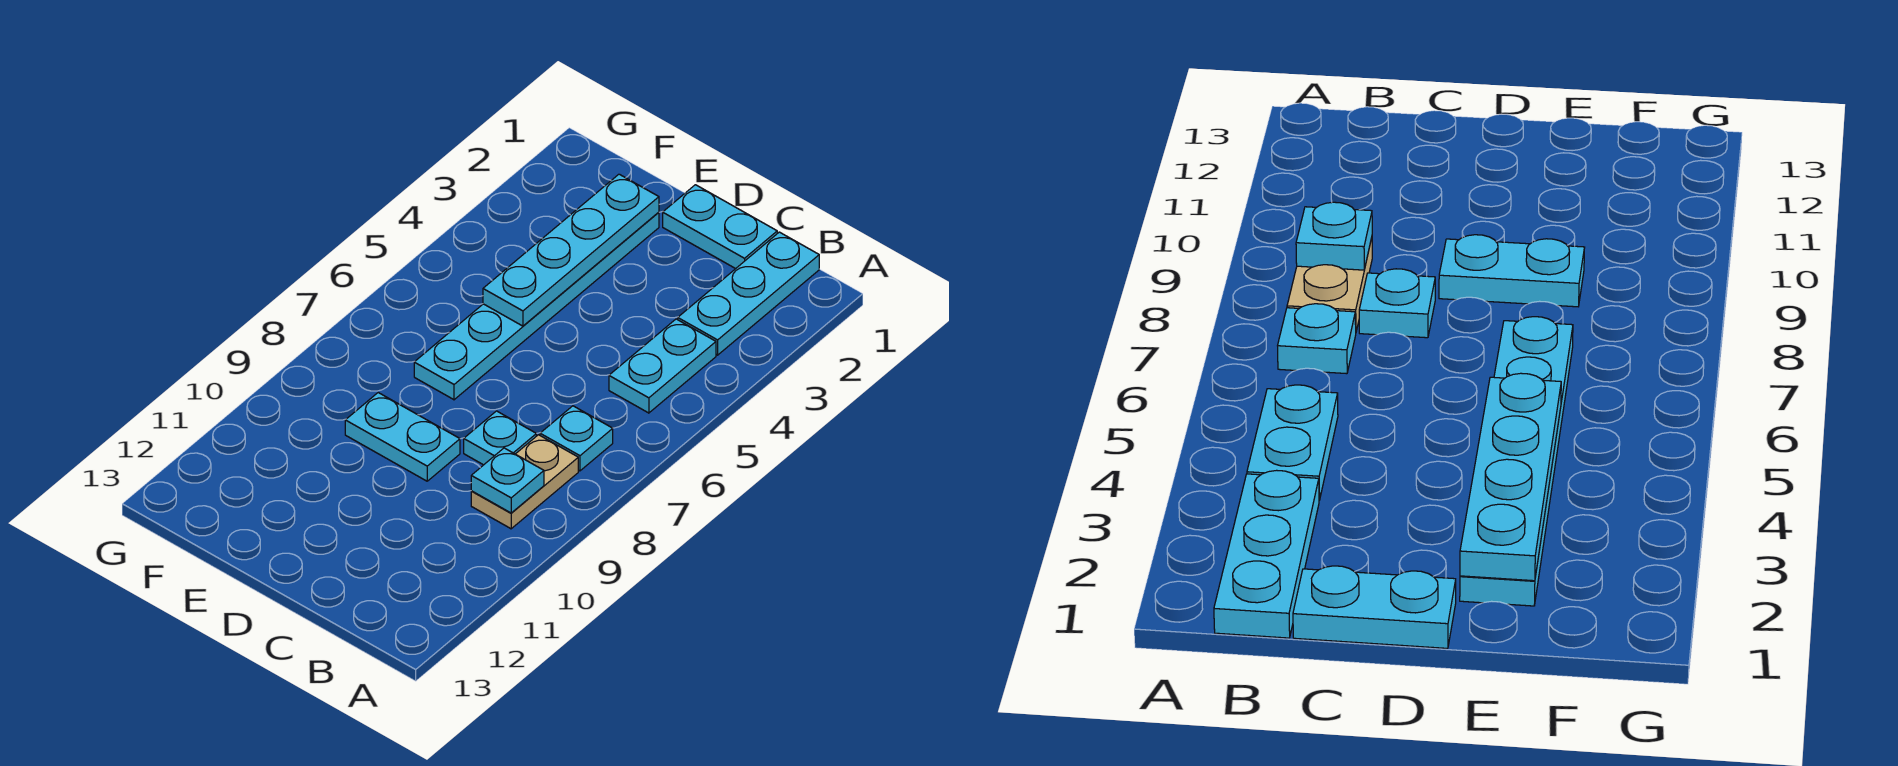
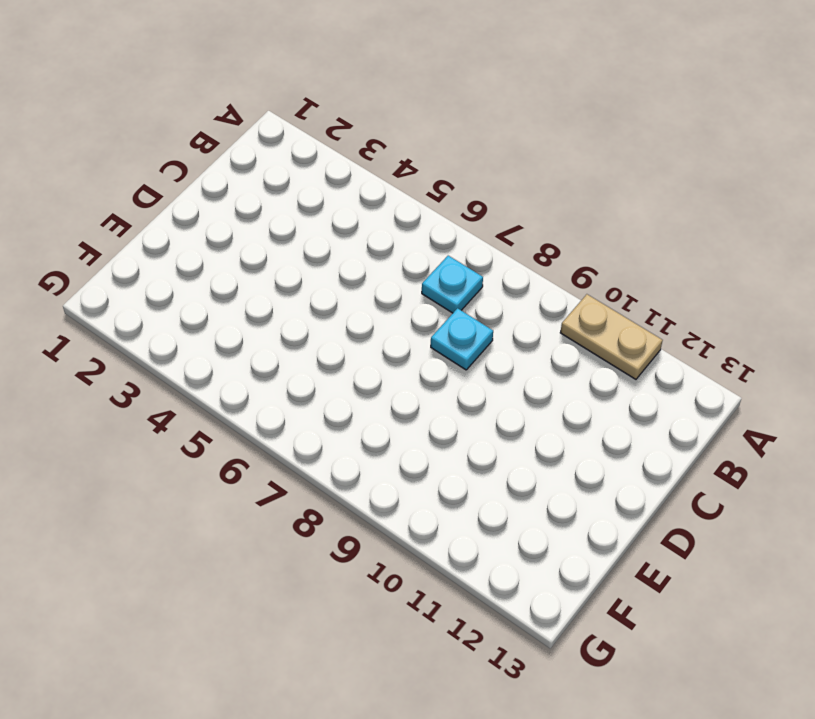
tan plate A10:A11 level 1 -> tan plate B8:B9 level 1
none -> cyan plate B1:B3 level 1
none -> cyan plate B4:B5 level 1

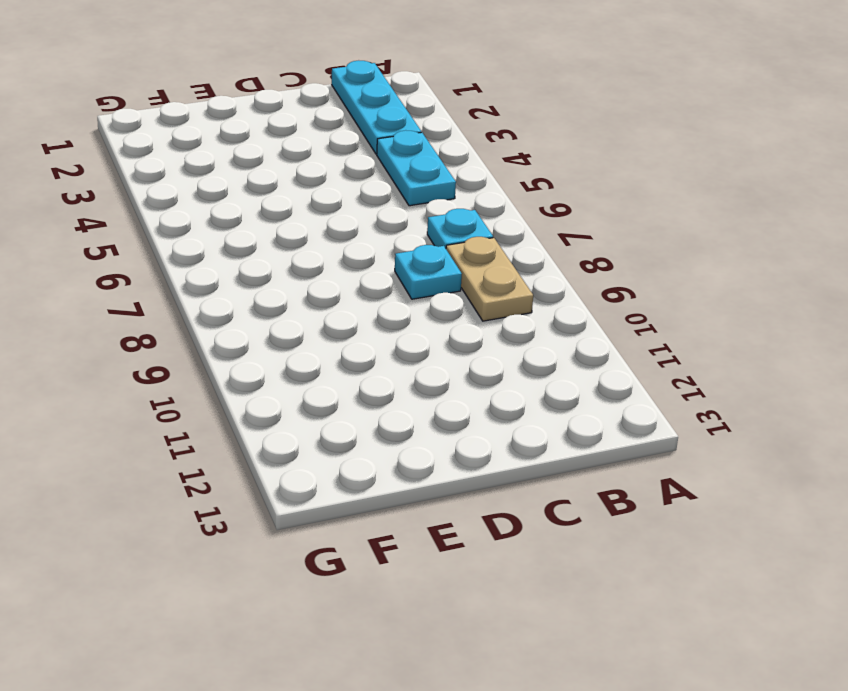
none -> cyan plate C1:D1 level 1
none -> cyan plate D9:E9 level 1

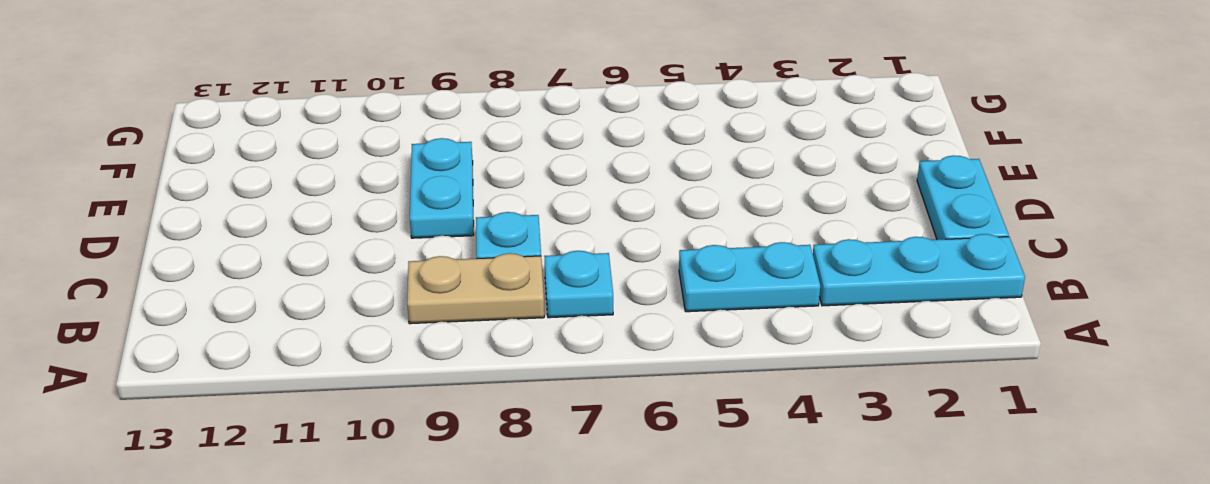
none -> cyan plate E2:E7 level 1
none -> cyan plate B9 level 2

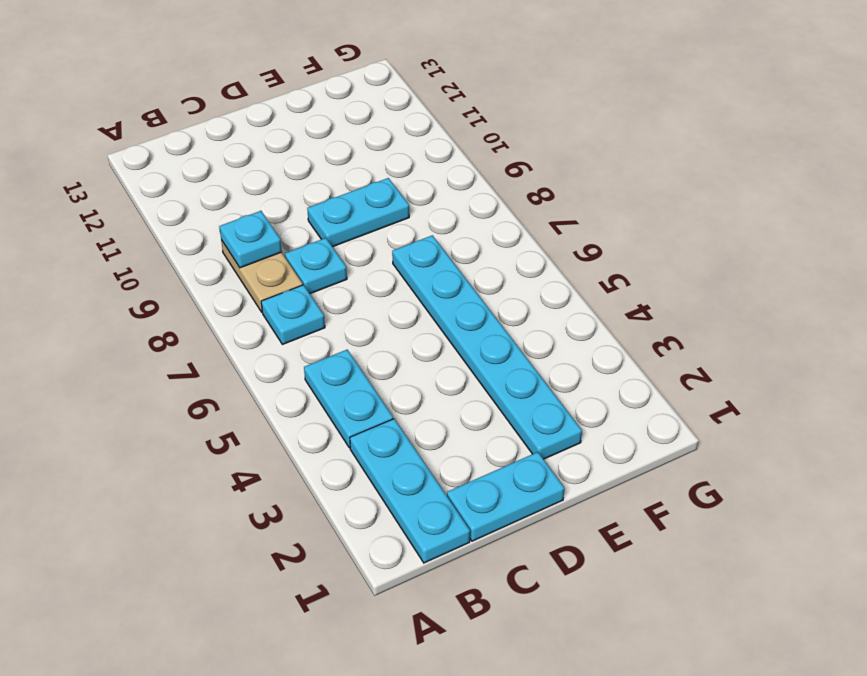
none -> cyan plate E2:E5 level 2

